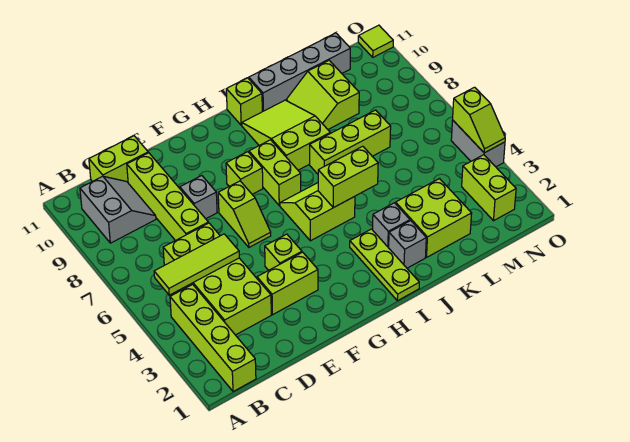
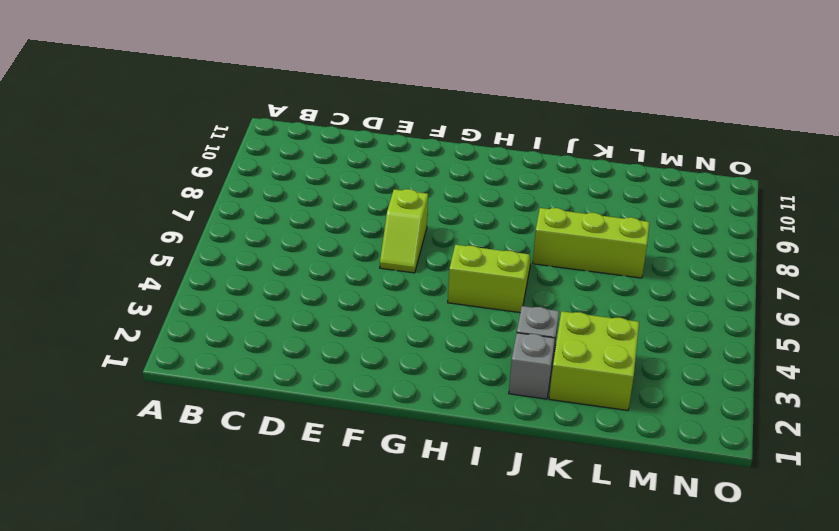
none -> lime brick B1:B4 level 1
none -> grey slope B9:C10 level 1 top B
none -> lime brick C3:D6 level 1

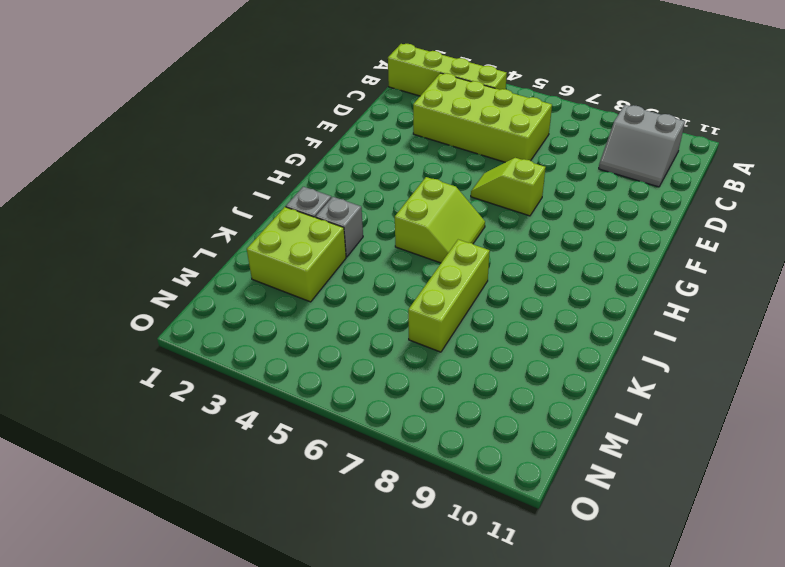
none -> lime brick C11:D11 level 1
none -> lime brick D7:D10 level 1
none -> lime brick E3:F3 level 1

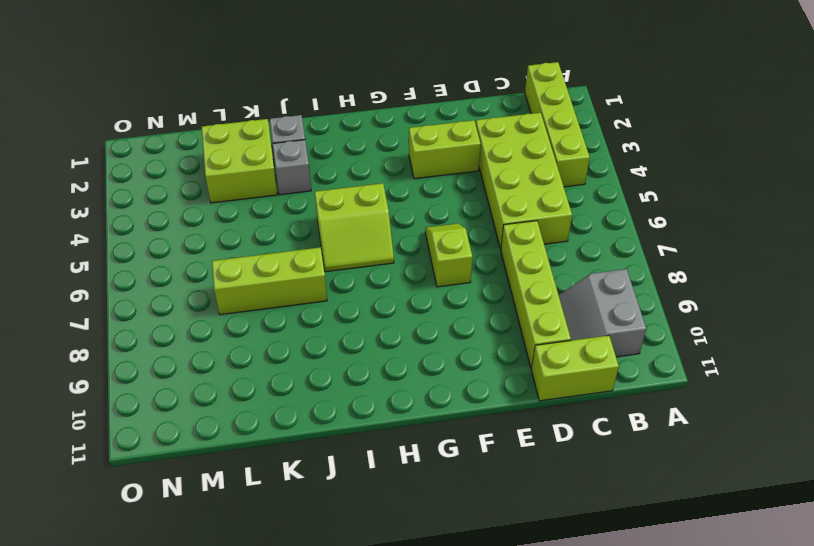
none -> grey brick E8 level 1
none -> lime brick F4 level 1
none -> lime brick G8 level 1

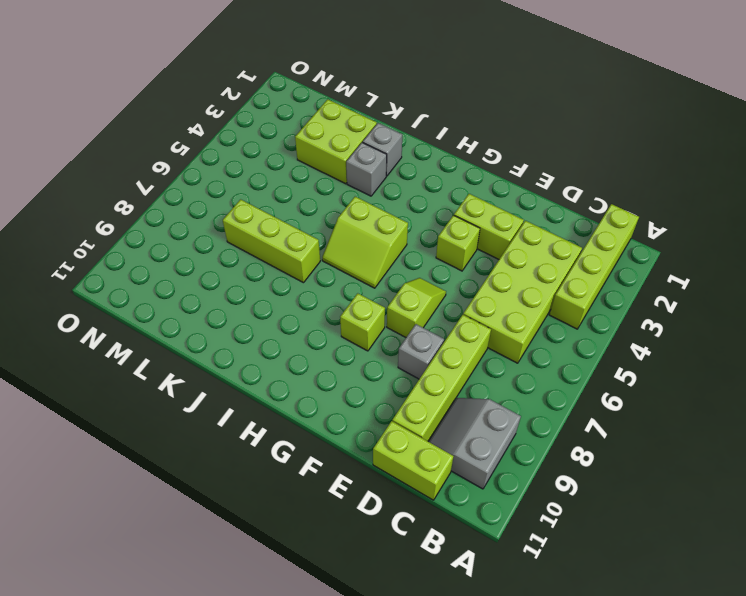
none -> lime brick H7:H8 level 1
none -> lime plate I1:I3 level 1
none -> lime slope I8:J10 level 1 top 8

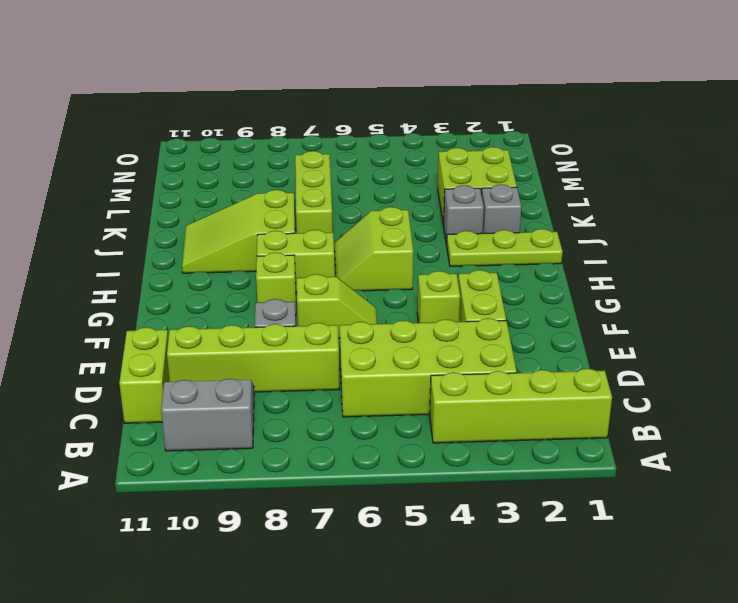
none -> lime brick I11 level 1
none -> grey brick J11:M11 level 1
none -> lime slope K9:L10 level 1 top L

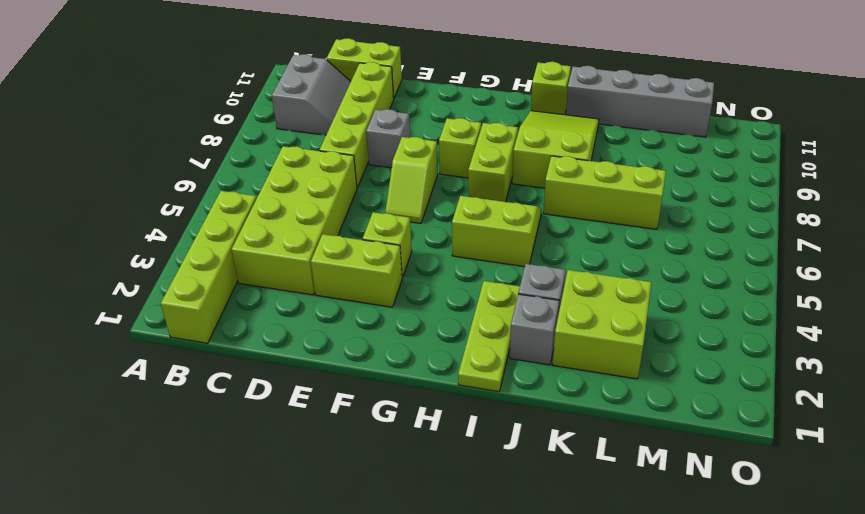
none -> lime slope K9:L10 level 1 top L
none -> lime brick N2:N3 level 1
none -> grey brick O4:O5 level 1

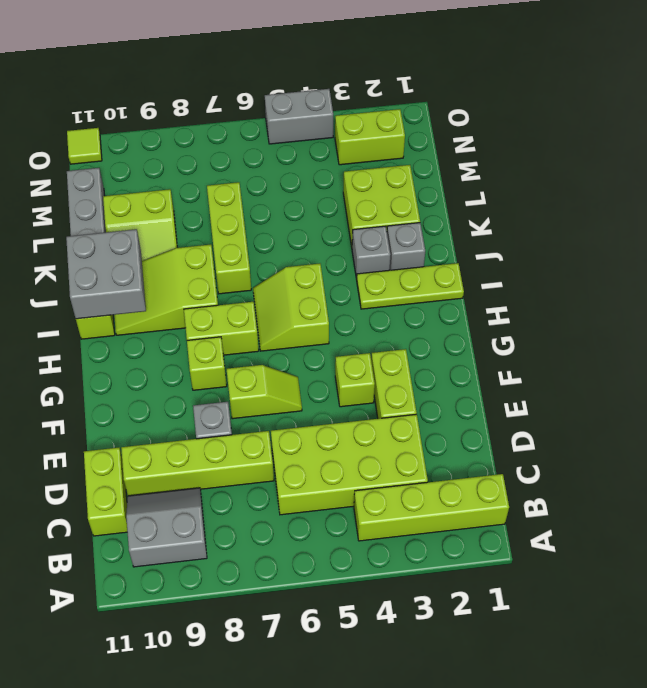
grey brick I10:J11 level 2 -> none
none -> lime tile B5:D5 level 2
none -> lime brick I5:J5 level 2
none -> lime slope O4:O5 level 2 top 5

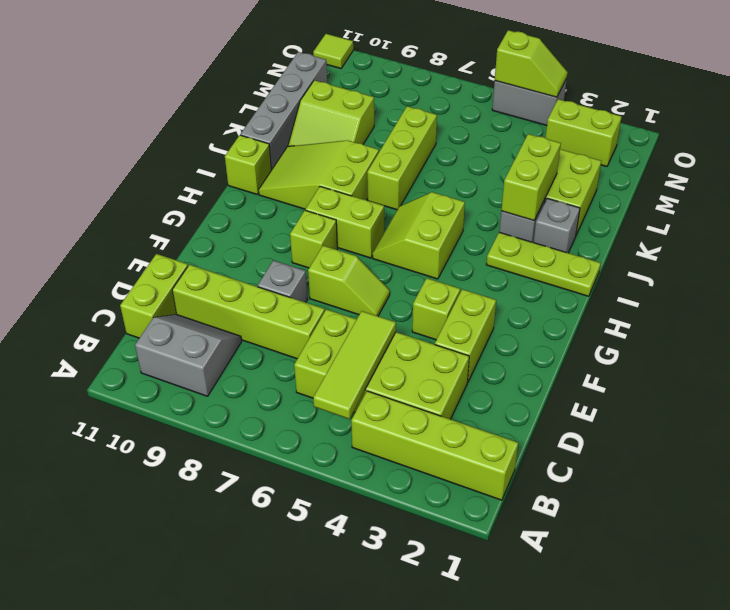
lime brick J3:K3 level 2 -> lime brick I5:J5 level 2

